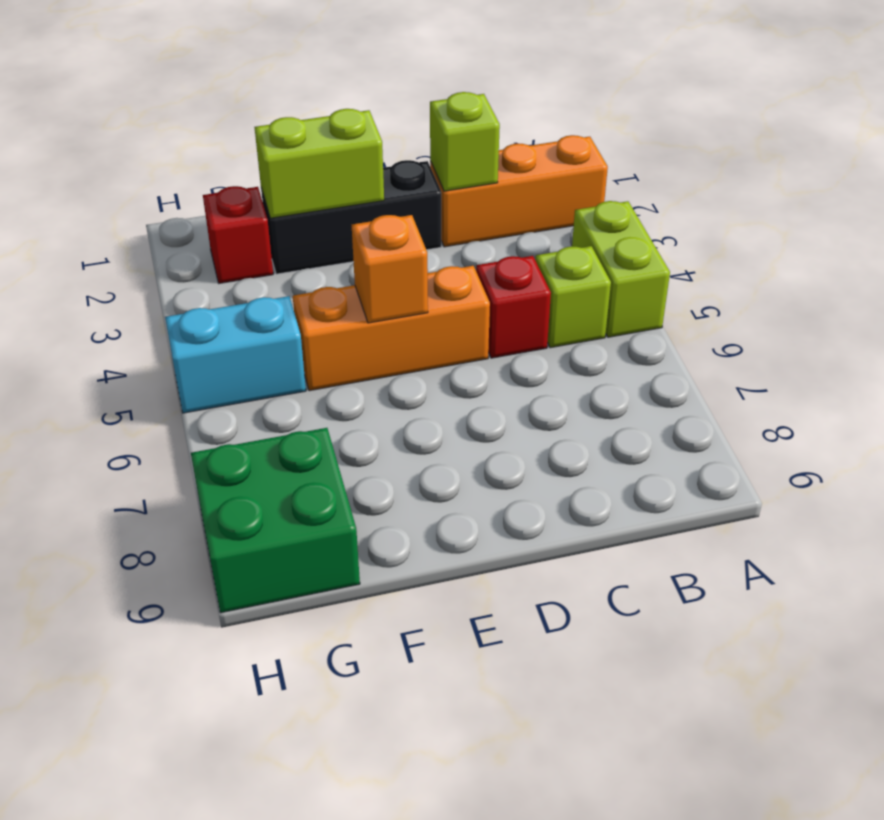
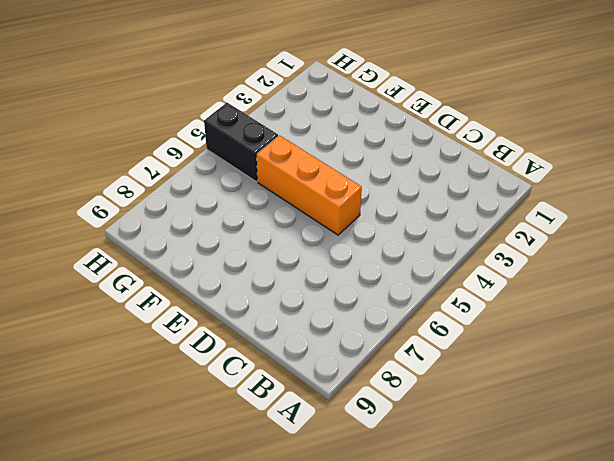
black brick G5:H5 level 1 -> cyan brick G5:H5 level 1
none -> orange brick A2:C2 level 1
none -> lime brick A4:A5 level 1
none -> lime brick B5 level 1

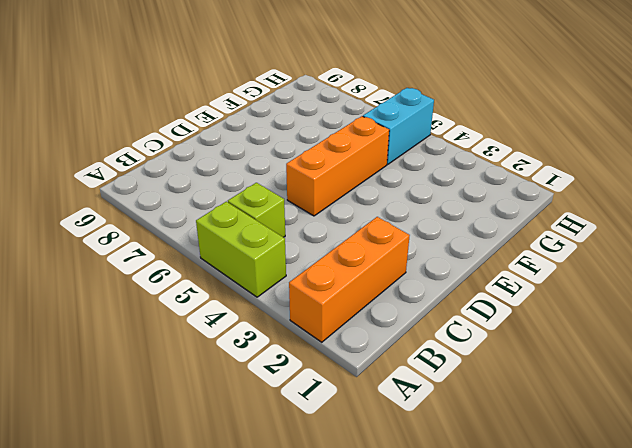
none -> red brick C5 level 1
none -> black brick D2:F2 level 1
none -> red brick G2 level 1

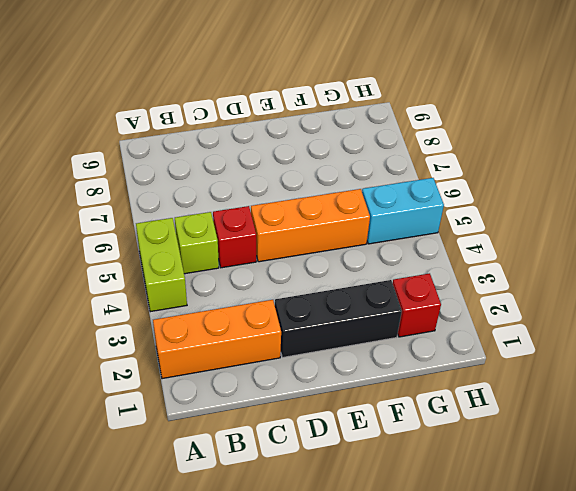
none -> green brick G8:H9 level 1
none -> lime brick C2 level 2
none -> lime brick E2:F2 level 2

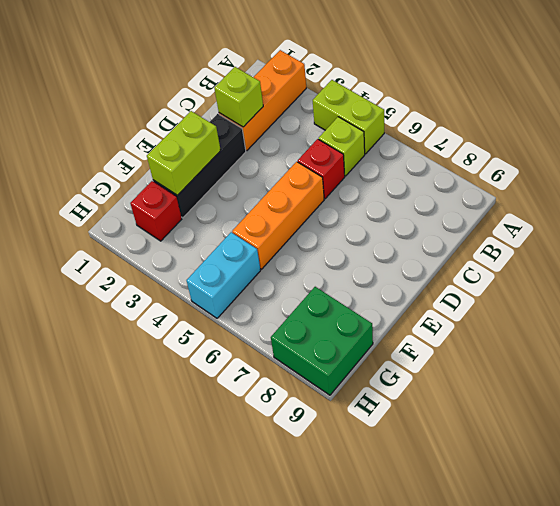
none -> orange brick E5 level 2

